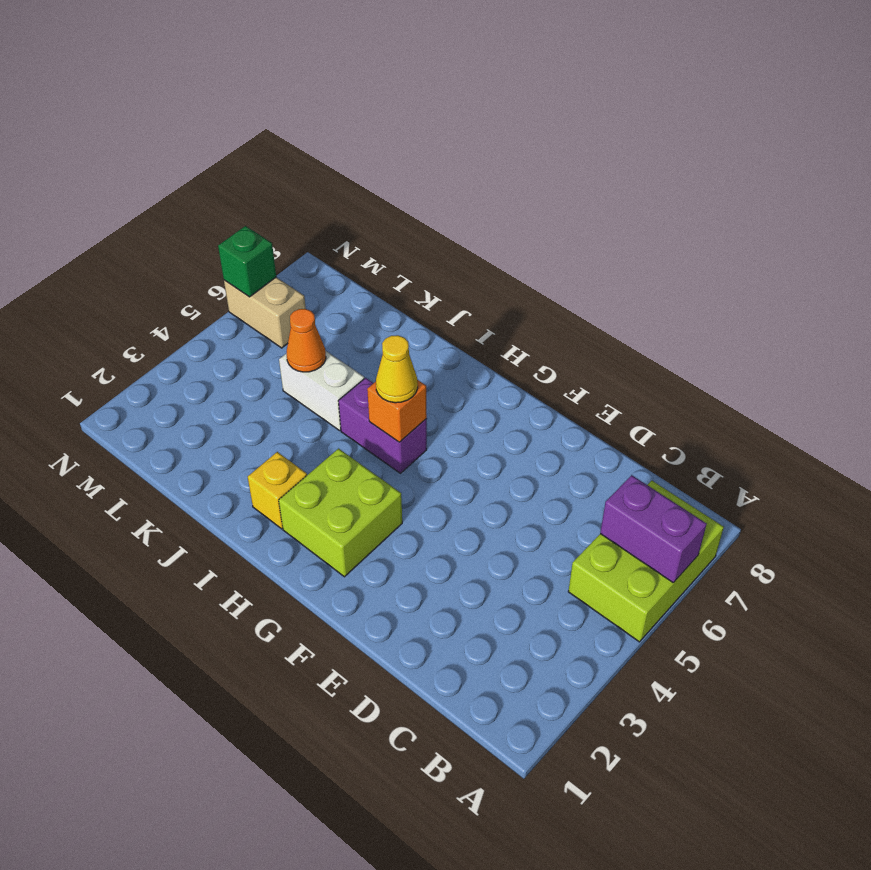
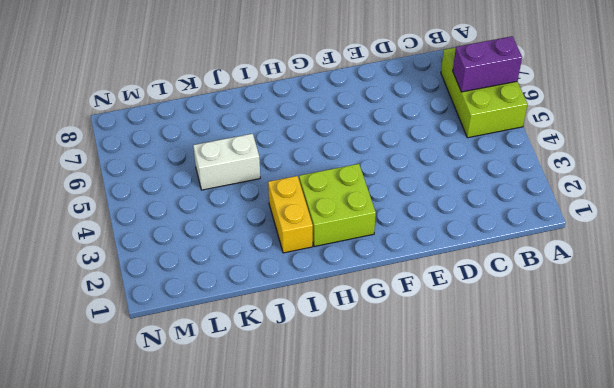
yellow brick I2:I3 level 1 -> yellow brick I2 level 1
none -> purple brick H5:I5 level 1
none -> tan brick M6:N6 level 1

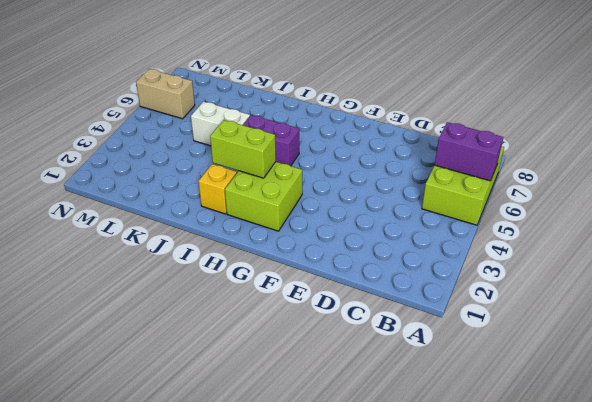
lime brick H3:I3 level 2 -> none
none -> orange brick H5 level 2
none -> orange cone K5 level 2

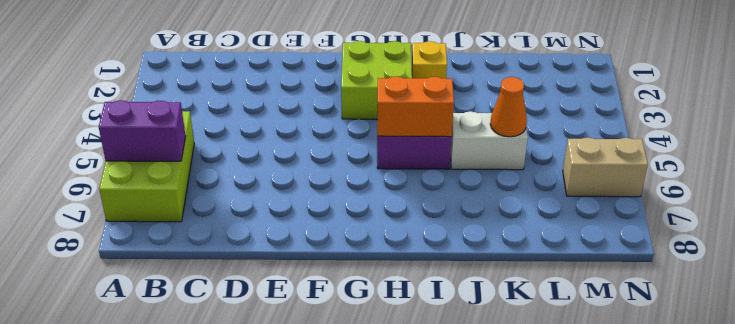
orange brick H5:I5 level 2 -> orange brick H5 level 2
none -> green brick N6 level 2
none -> yellow cone H5 level 3

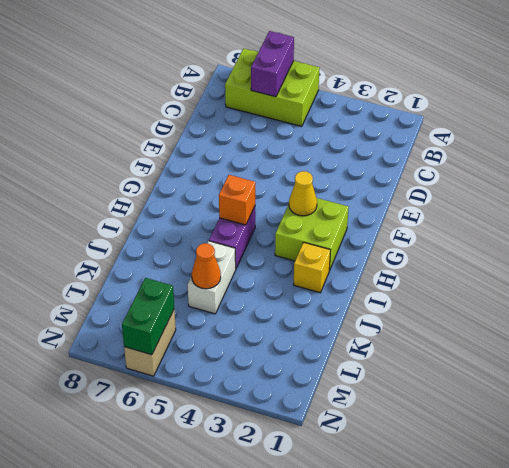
yellow cone G3 level 2 -> yellow cone H5 level 3
green brick M6:N6 level 2 -> green brick N6 level 2

